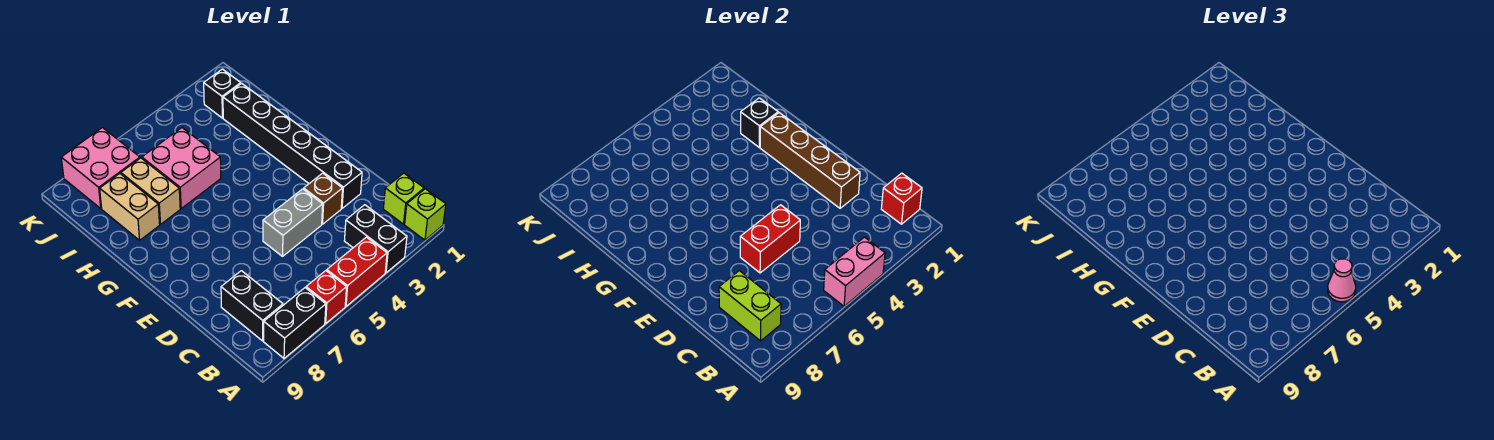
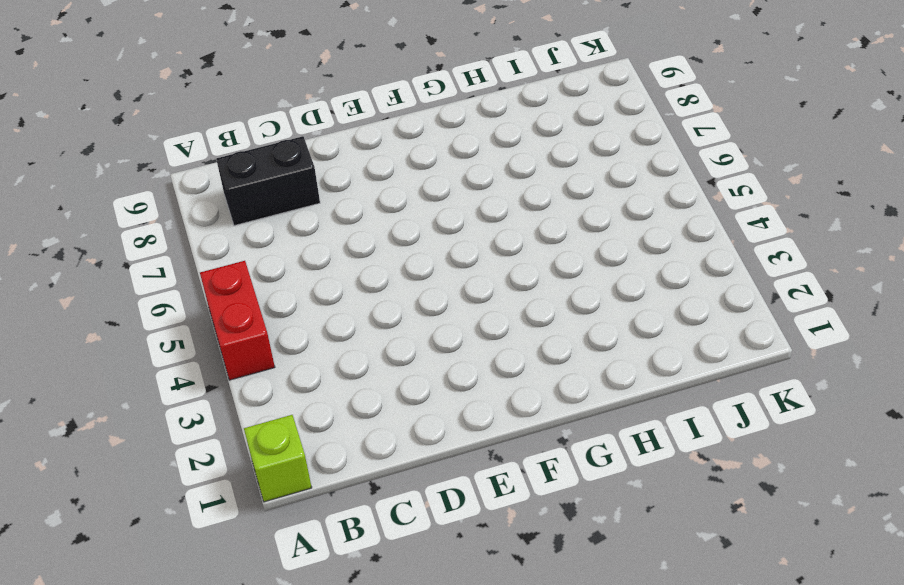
none -> black brick A3:B3 level 1
none -> red brick A6 level 1
none -> black brick A7:A8 level 1

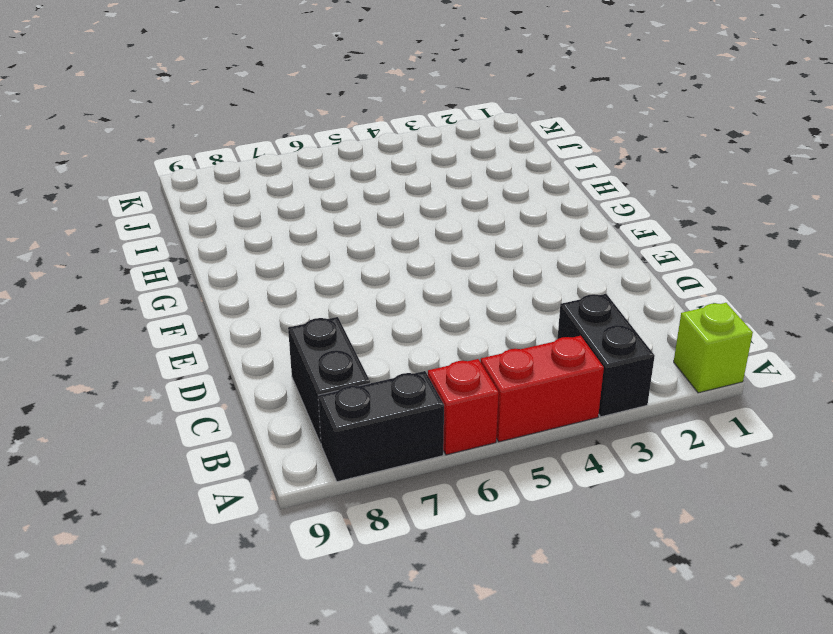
none -> lime brick B1 level 1
none -> black brick D2:I2 level 1
none -> brown brick D3 level 1

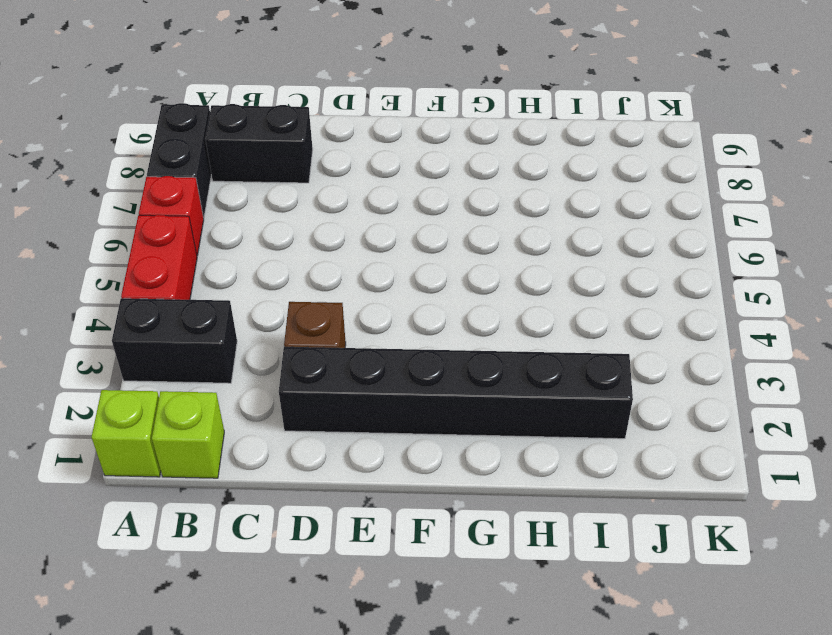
none -> grey brick D4:D5 level 1
none -> pink brick H5:I6 level 1
none -> tan brick H7:I7 level 1

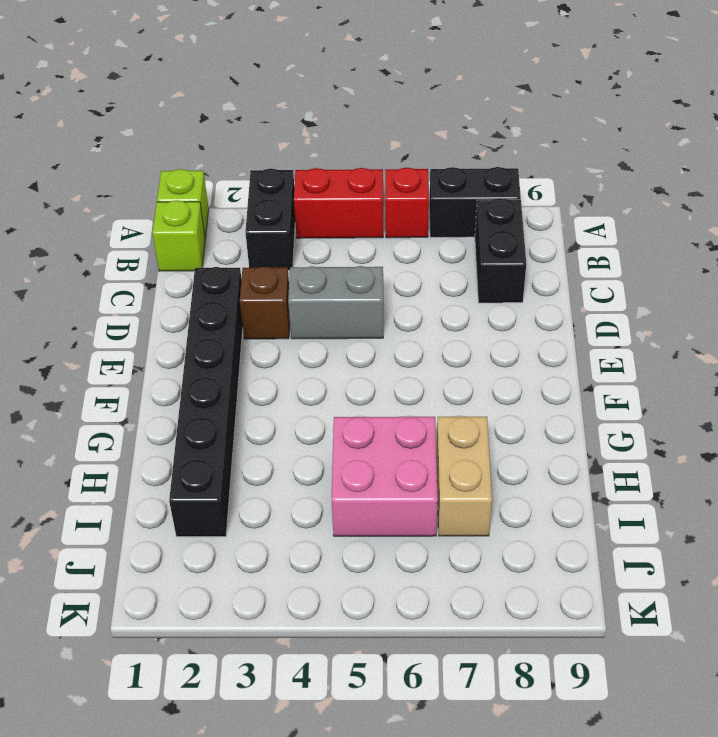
none -> tan brick H8:I8 level 1
none -> black brick J2 level 1
none -> pink brick J7:K8 level 1

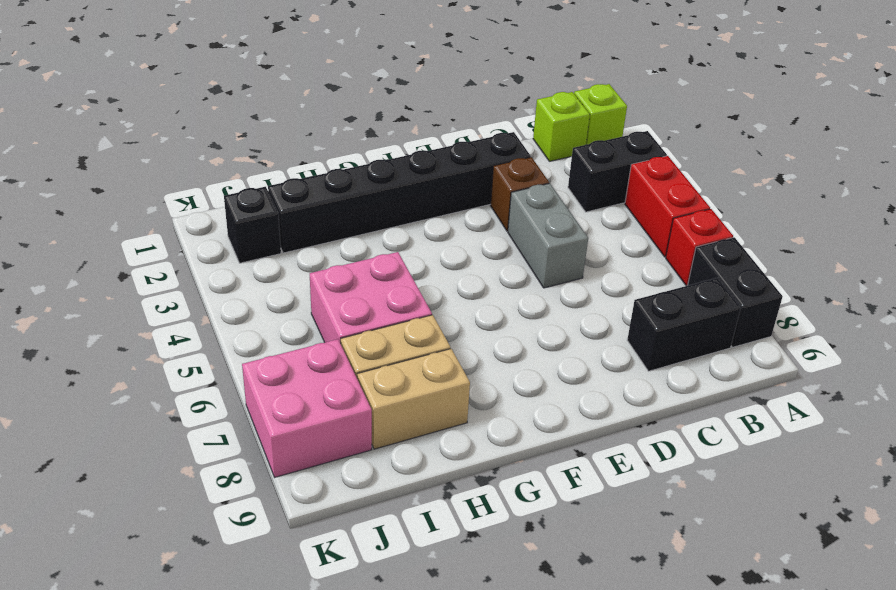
none -> pink brick A4:A5 level 2
none -> red brick B1 level 2
none -> lime brick B8:C8 level 2

